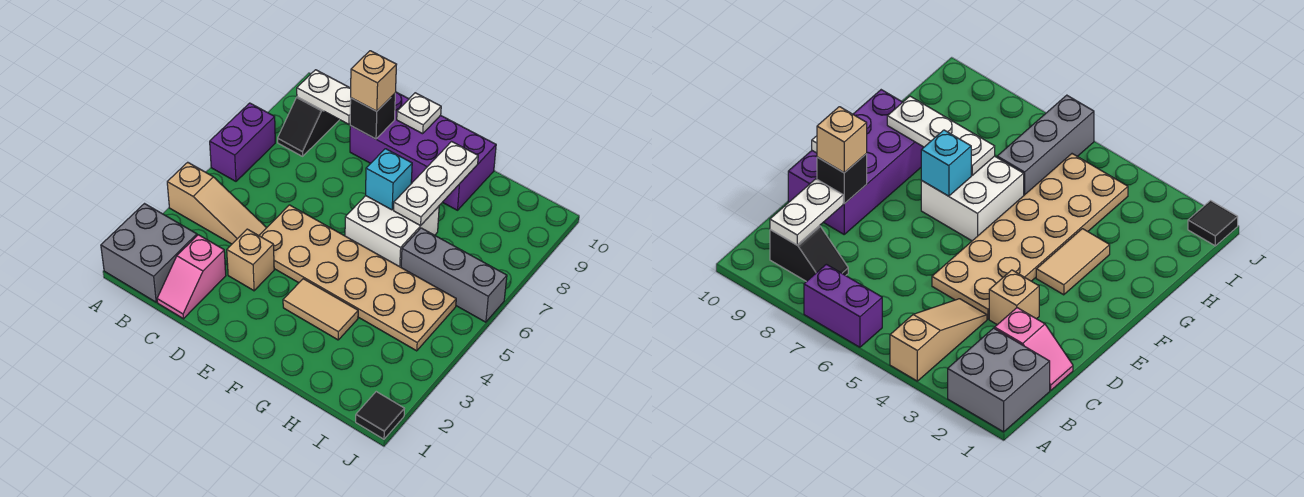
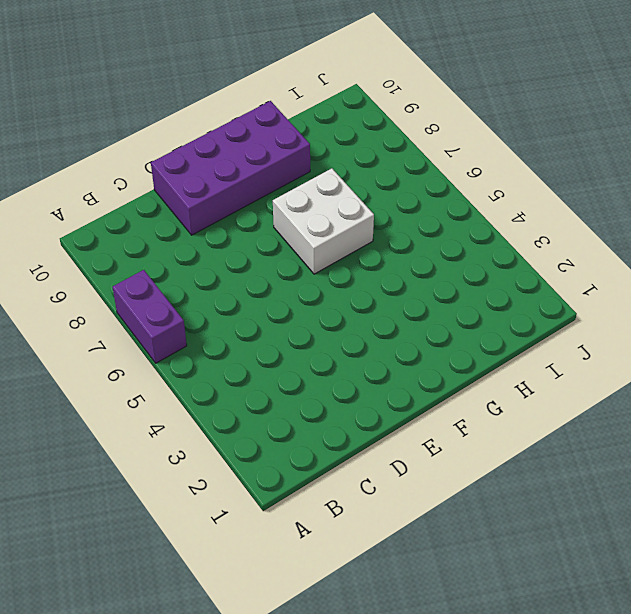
none -> grey brick A1:B2 level 1
none -> tan slope A4:C4 level 1 top A
none -> black slope B8:B9 level 1 top 9

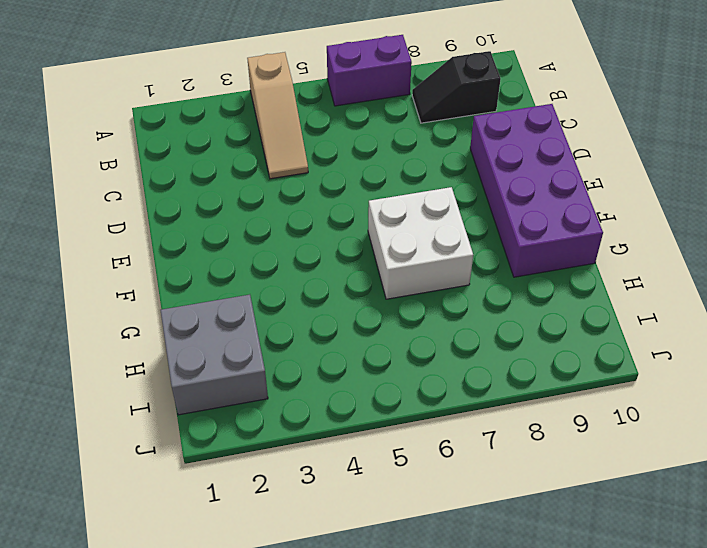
grey brick H1:I2 level 1 -> grey brick A1:B2 level 1
none -> pink slope C1:C2 level 1 top 2
none -> tan brick D3 level 1
none -> tan plate D4:I5 level 1

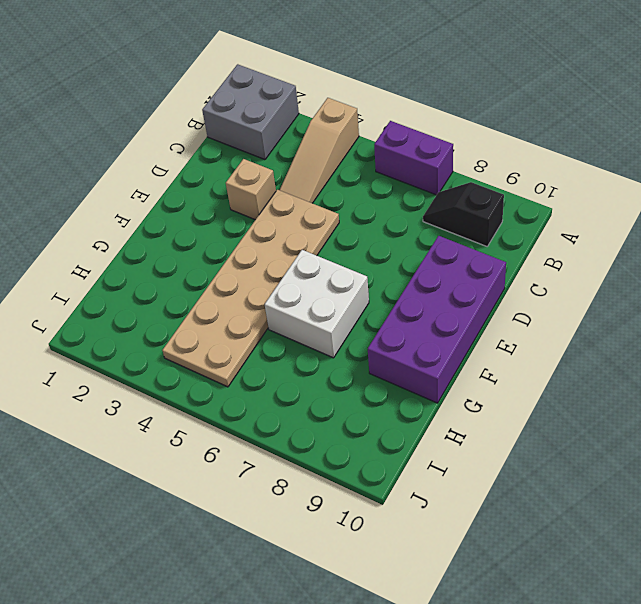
none -> pink slope C1:C2 level 1 top 2
none -> tan tile F3:G3 level 1
none -> grey brick H6:J6 level 1

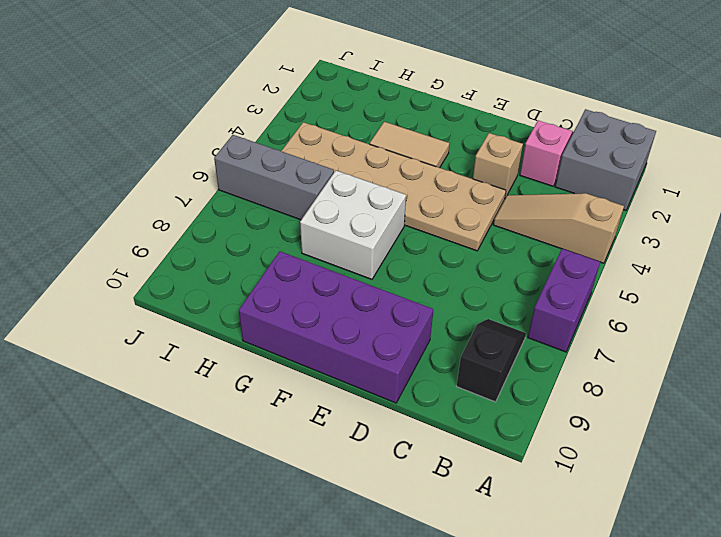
none -> black tile J1 level 1
none -> white plate B9:C9 level 2
none -> black brick D9 level 2

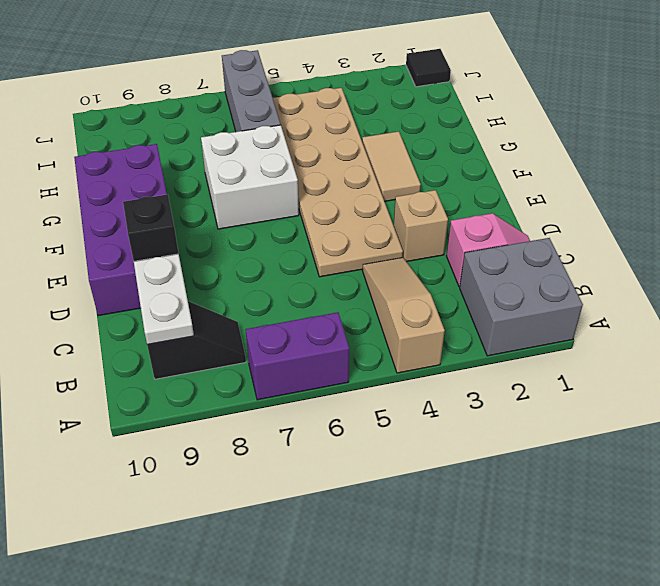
none -> white plate E10 level 2
none -> cyan brick F7 level 2
none -> white plate G7:G9 level 2

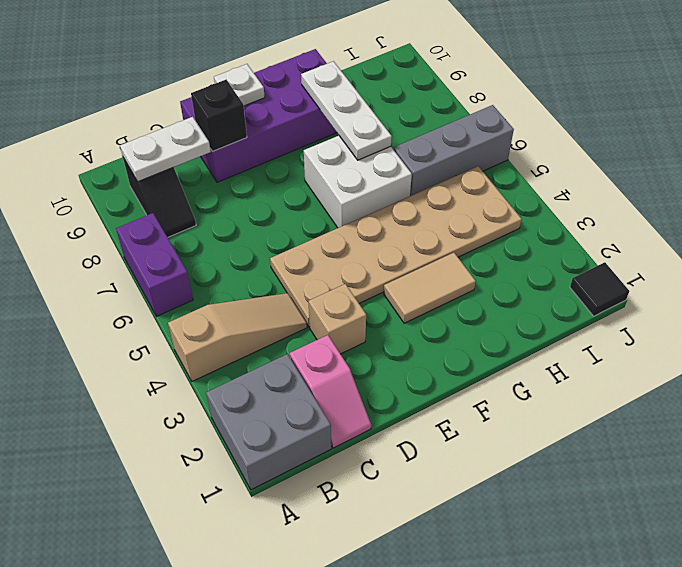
none -> cyan brick F7 level 2
none -> tan brick D9 level 3

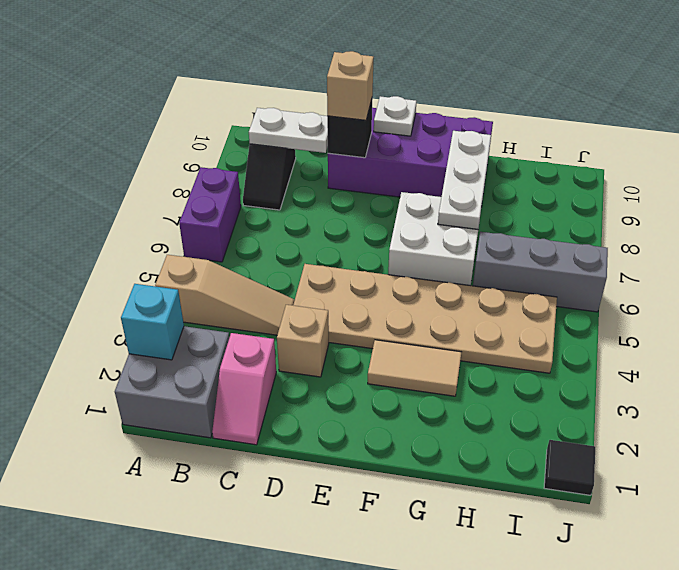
cyan brick A2 level 2 -> cyan brick F7 level 2

